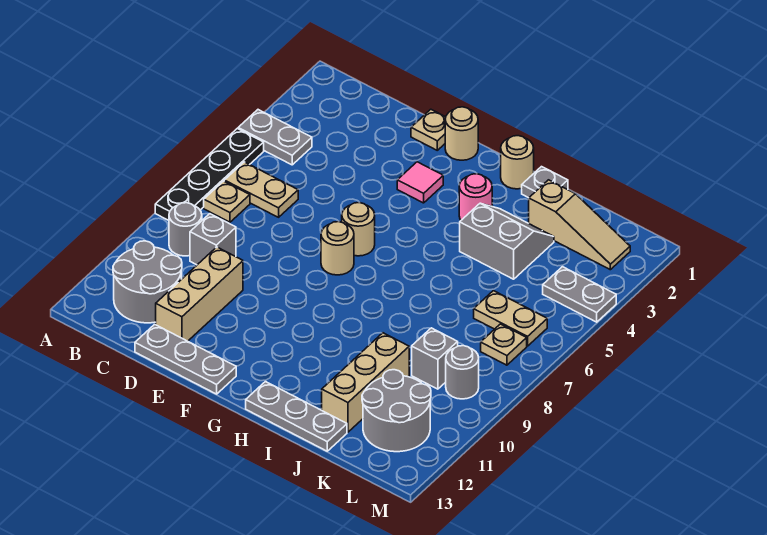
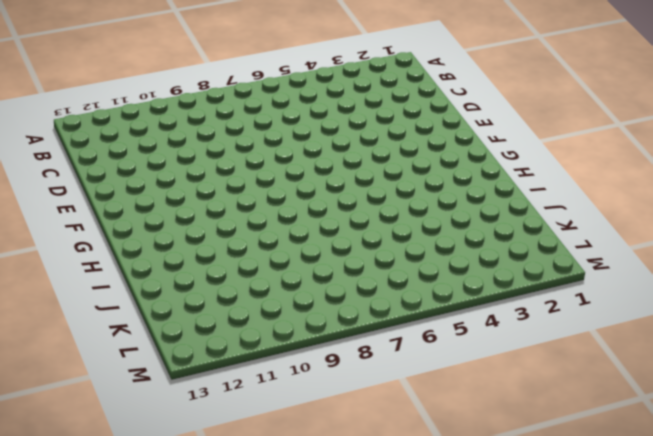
none -> grey plate A4:B4 level 1
none -> black plate A5:A8 level 1
none -> tan plate B6:C6 level 1

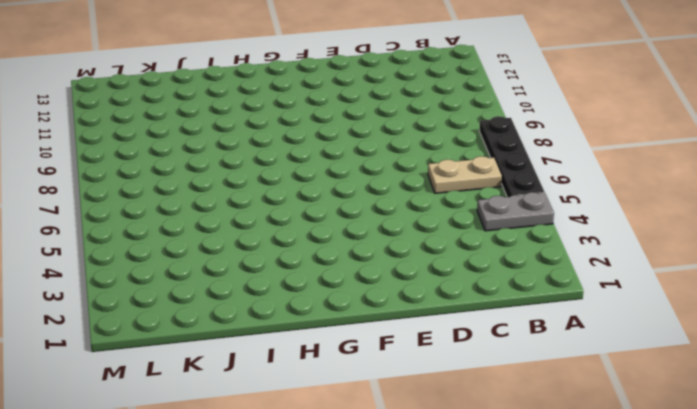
none -> tan plate B7 level 1
none -> grey round brick B9 level 1
none -> grey round brick B11:C12 level 1

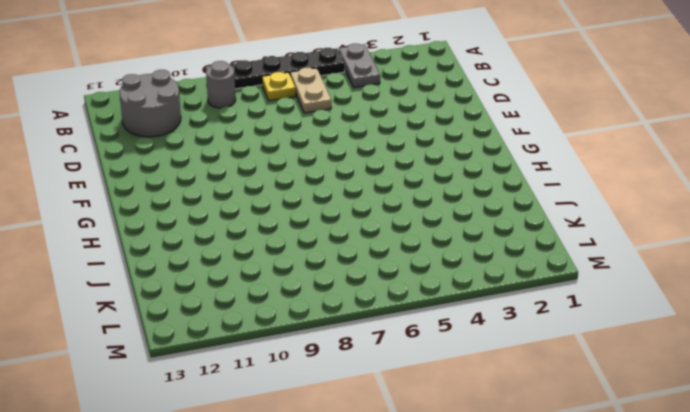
yellow plate B7 level 1 -> tan plate B7 level 1
none -> grey brick C9 level 1
none -> tan brick D10:D12 level 1
none -> grey plate D13:F13 level 1

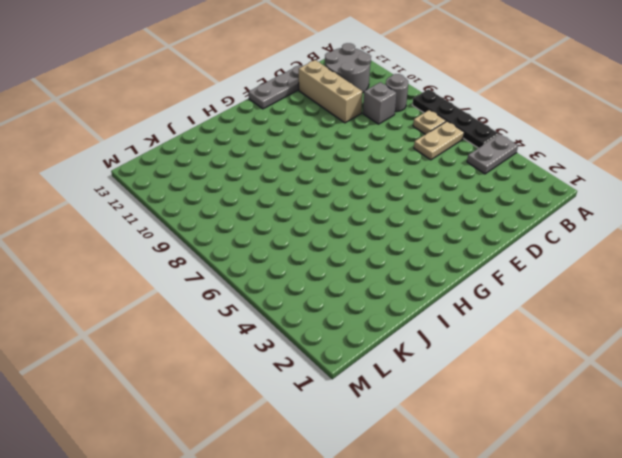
none -> tan plate E1 level 1
none -> tan round brick F1 level 1
none -> pink tile F3 level 1

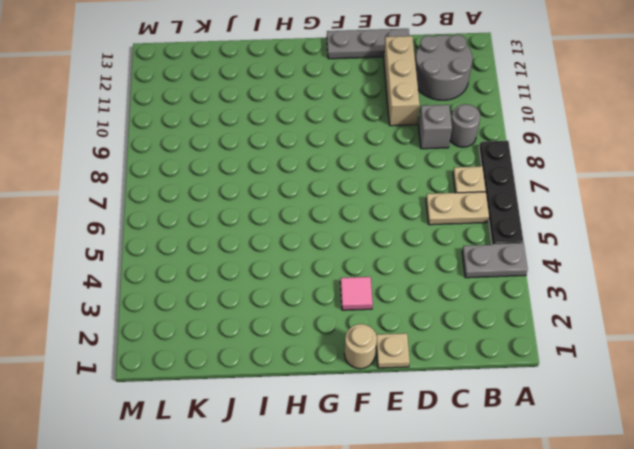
none -> tan round brick F6 level 1
none -> tan round brick F7 level 1
none -> tan round brick H1 level 1

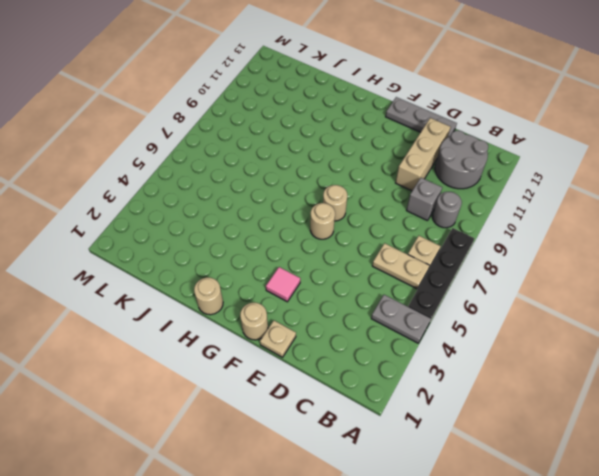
none -> pink round brick H3 level 1
none -> grey plate H13:J13 level 1
none -> grey plate I1 level 1

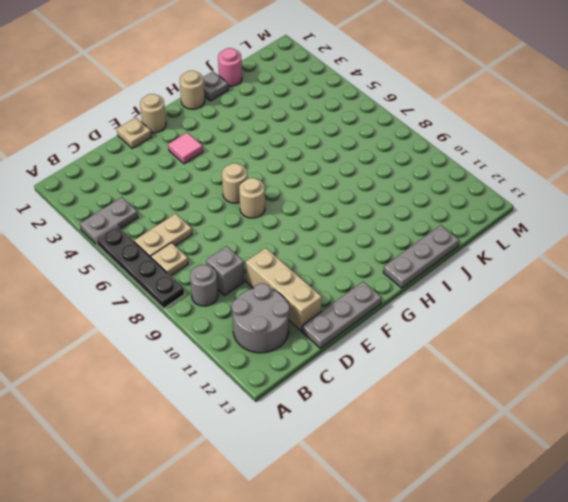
pink round brick J1 level 1 -> pink round brick H3 level 1
none -> grey slope I3:J4 level 1 top 4
none -> tan slope J2:L2 level 1 top J
none -> tan brick J10:J12 level 1

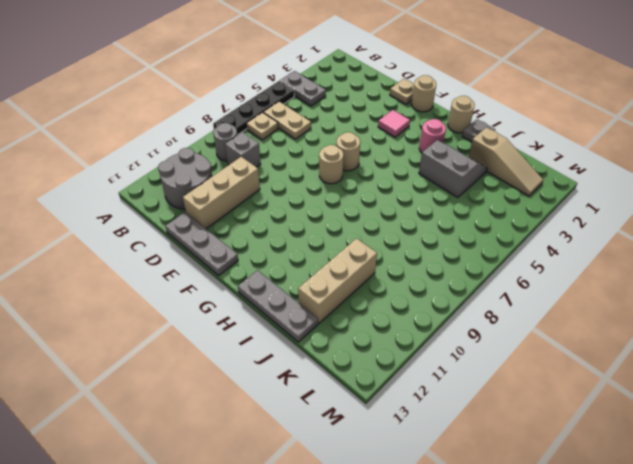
none -> tan plate K6:L6 level 1
none -> grey brick K9 level 1
none -> grey round brick K11:L12 level 1

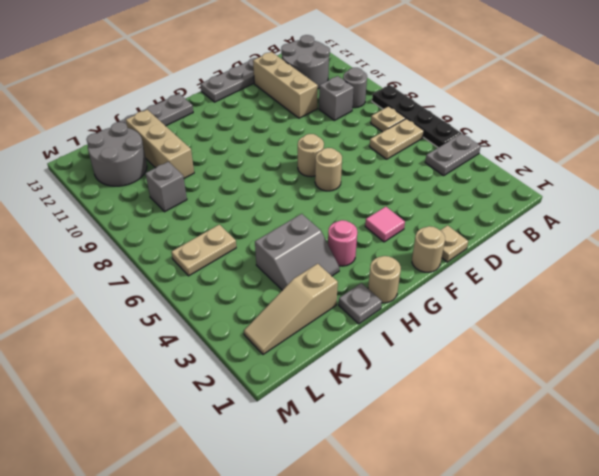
none -> grey plate L4:M4 level 1
none -> tan plate L7 level 1
none -> grey round brick L9 level 1

